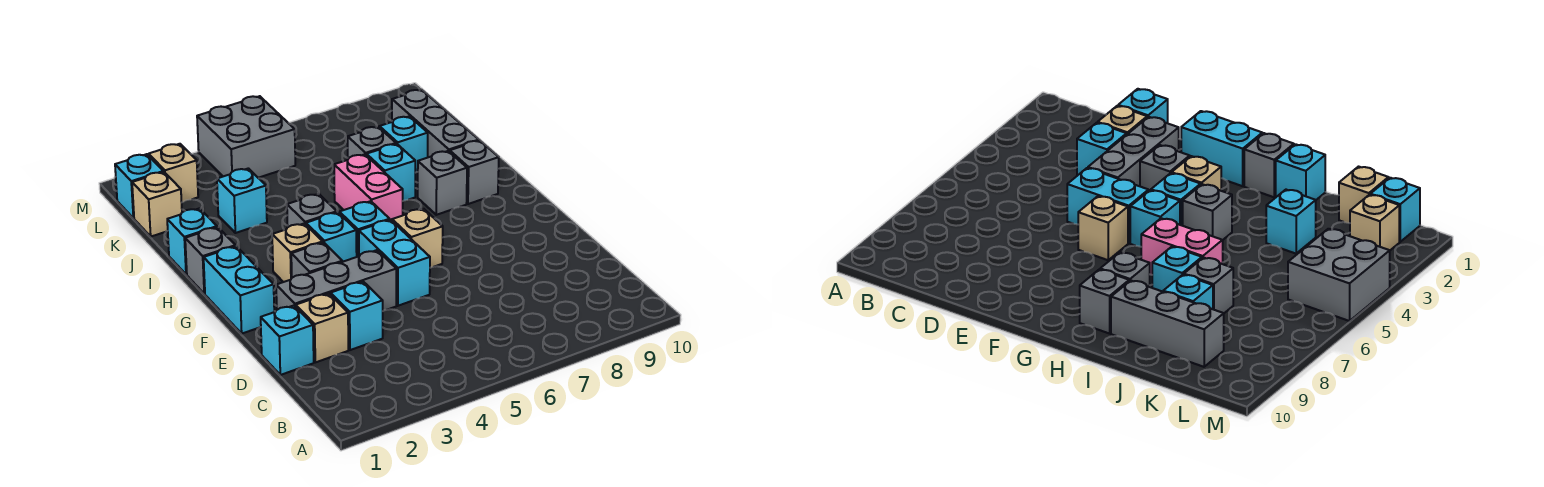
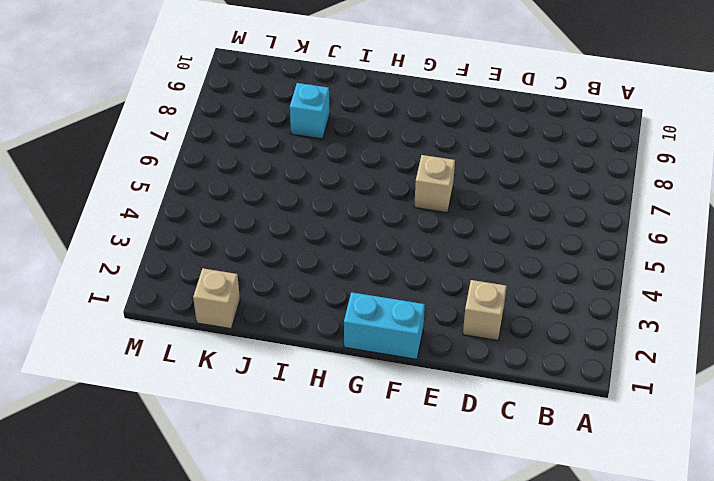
none -> cyan brick D1 level 1
none -> cyan brick D3 level 1
none -> grey brick E2:E4 level 1

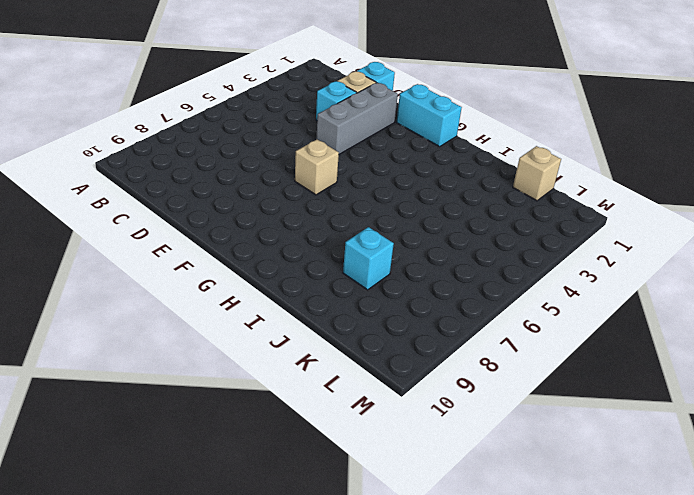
none -> cyan brick E5:F5 level 1
none -> grey brick F3 level 1
none -> tan brick G3 level 1

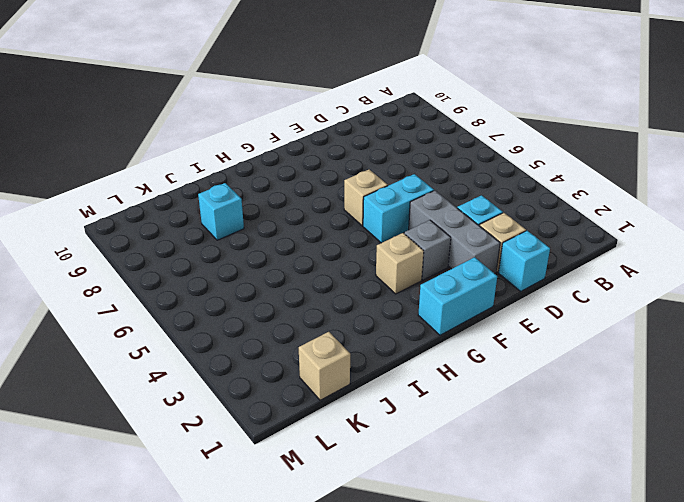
none -> cyan brick G4 level 1
none -> cyan brick G5 level 1
none -> grey brick H1 level 1

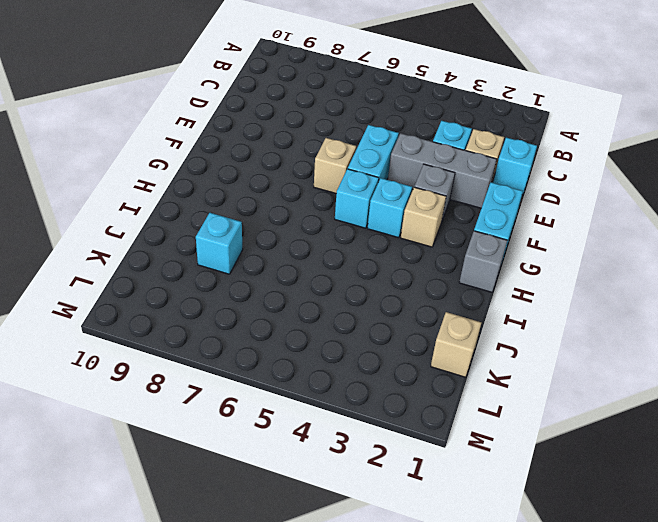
none -> grey brick H4 level 1
none -> pink brick H6:I6 level 1
none -> grey brick H8 level 1

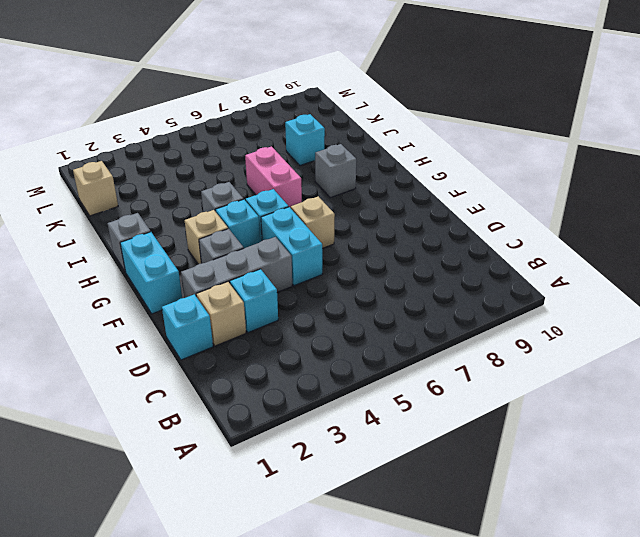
none -> grey brick H9 level 1
none -> cyan brick I1 level 1
none -> cyan brick I7 level 1

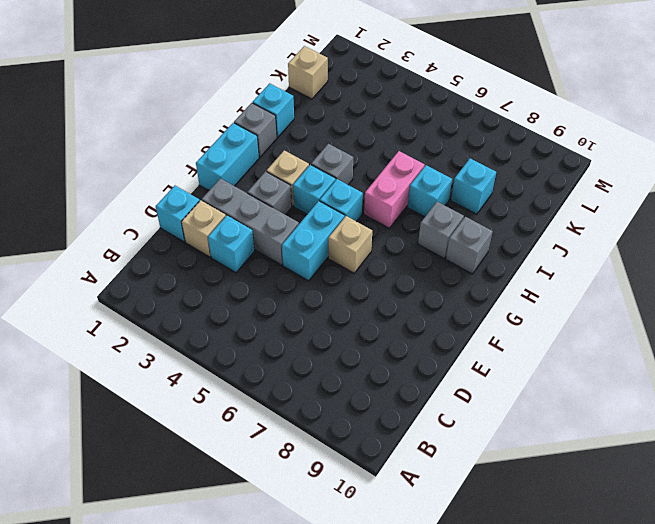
none -> grey brick I9:K9 level 1
none -> cyan brick J3 level 1
none -> grey brick J7 level 1

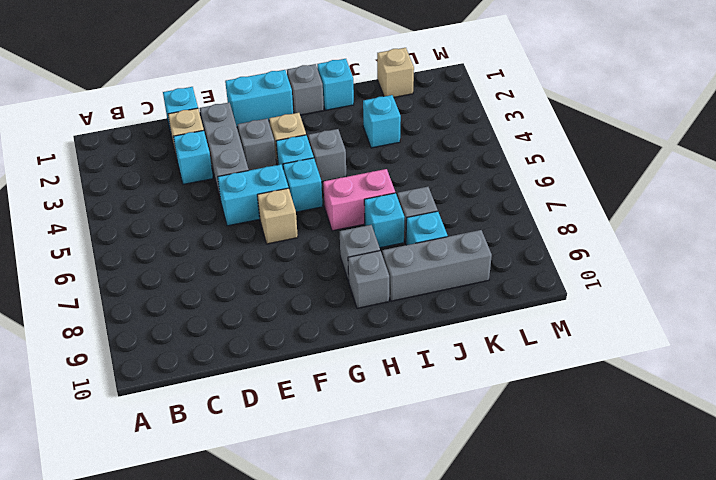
none -> cyan brick L1 level 1
none -> tan brick L2 level 1
none -> grey brick L4:M5 level 1

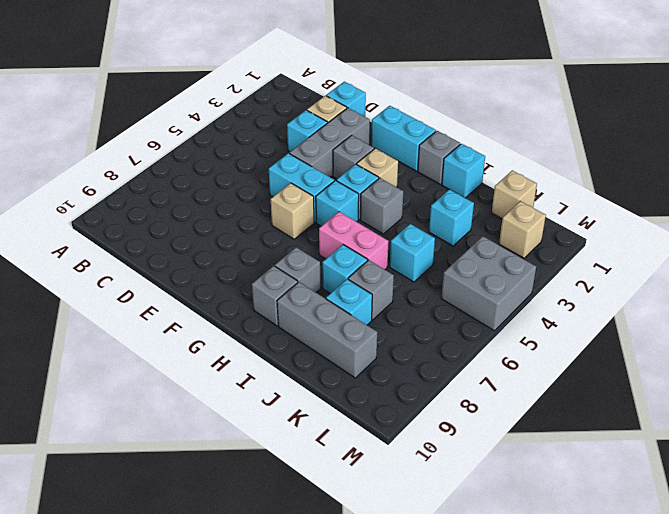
cyan brick J5 level 1 -> cyan brick L1 level 1

